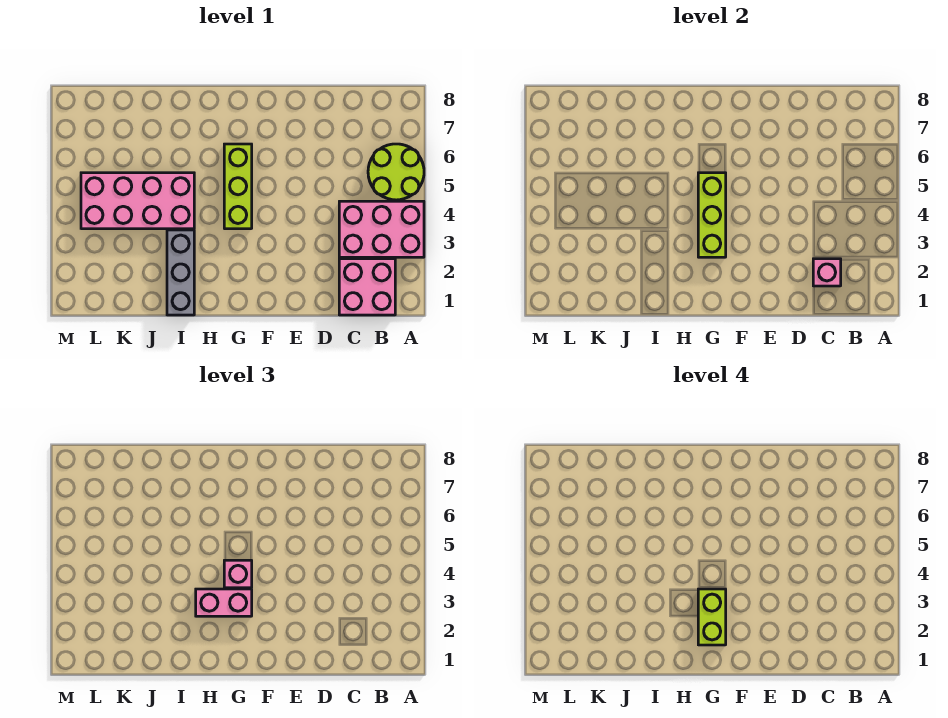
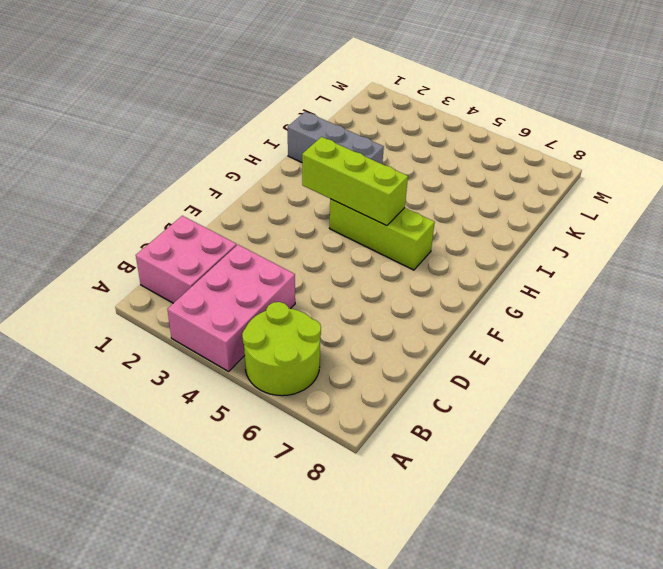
none -> pink brick I4:L5 level 1
none -> pink brick C2 level 2

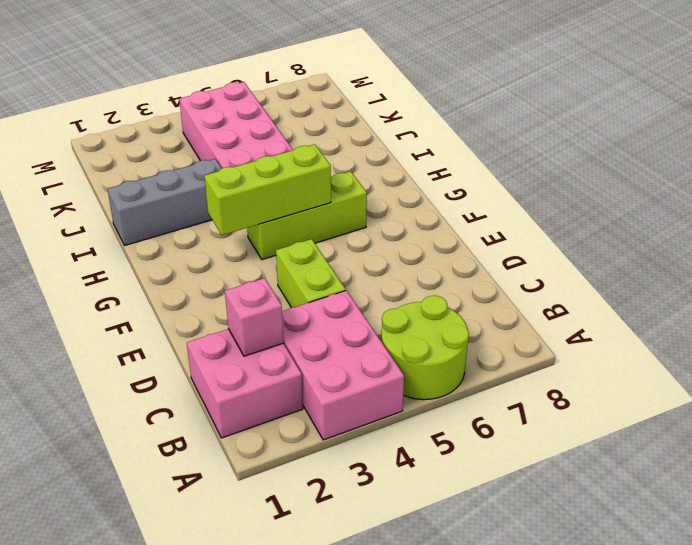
lime brick D4:E4 level 1 -> lime brick G2:G3 level 4
none -> pink brick G3:H3 level 3
none -> pink brick G4 level 3

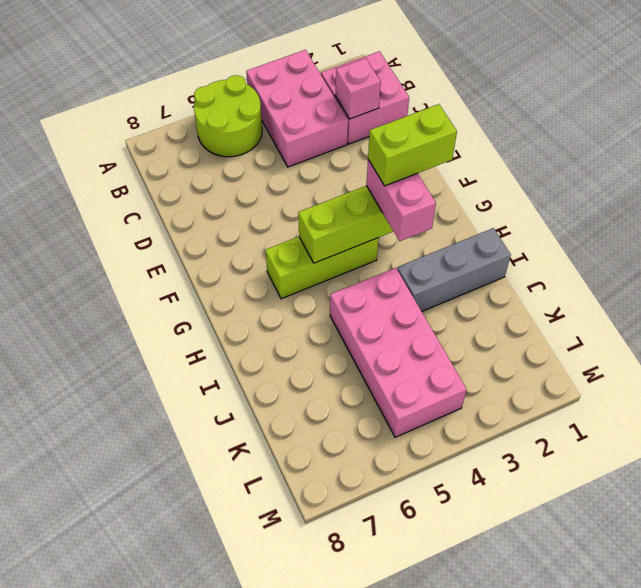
none -> pink brick G4 level 3

